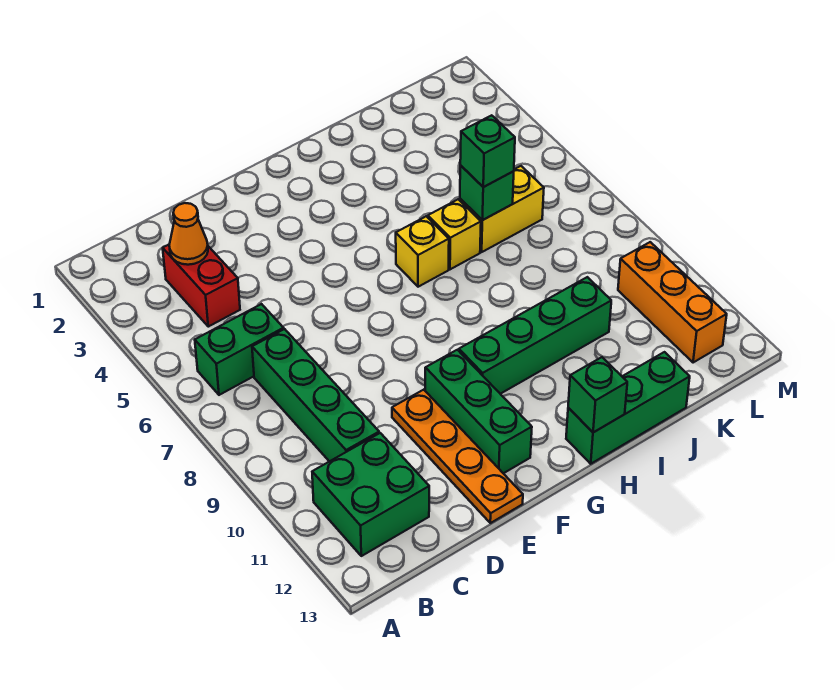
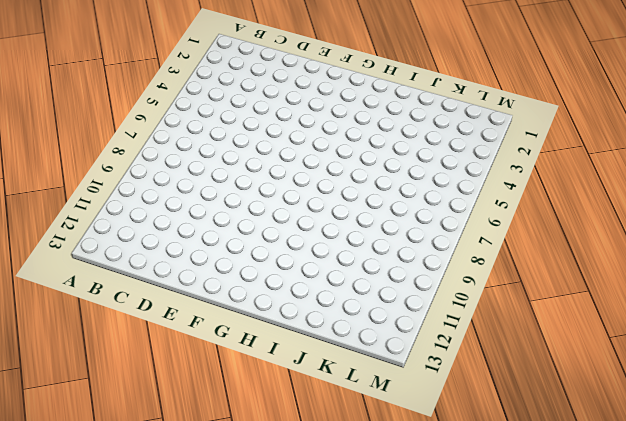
none -> green brick B6:C6 level 1
none -> green brick B11:C12 level 1
none -> red brick C3:C4 level 1

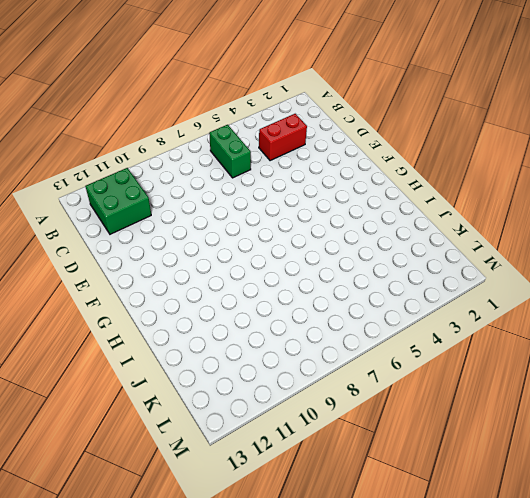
none -> green brick C7:C10 level 1
none -> orange plate E10:E13 level 1
none -> green brick F10:F12 level 1

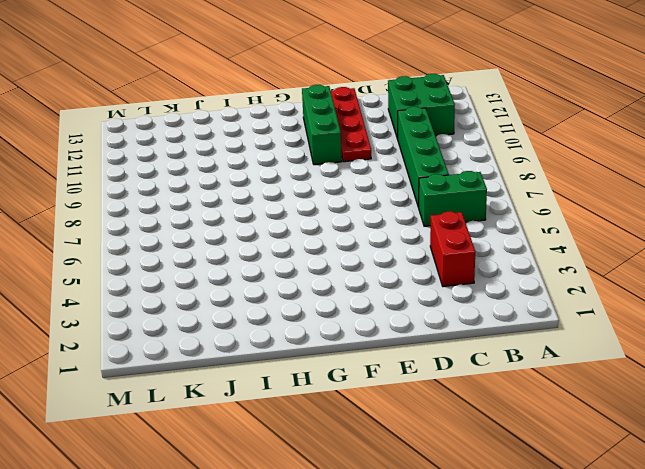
red plate E10:E13 level 1 -> orange plate E10:E13 level 1
none -> green brick G10:J10 level 1
none -> yellow brick H6 level 1
none -> green brick H13:J13 level 1

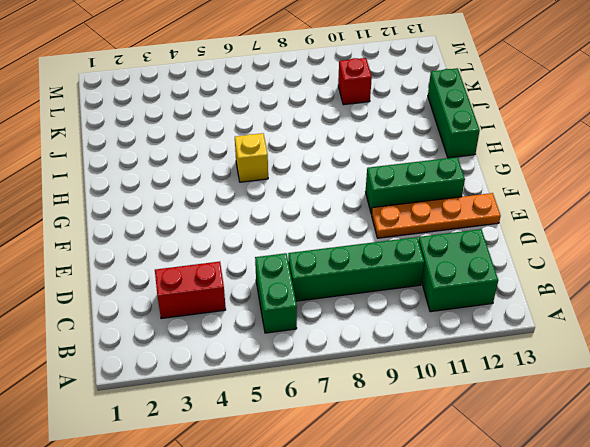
red brick K10 level 1 -> none
none -> green brick G10:J10 level 1
none -> yellow brick I6 level 1
none -> yellow brick J6:K6 level 1

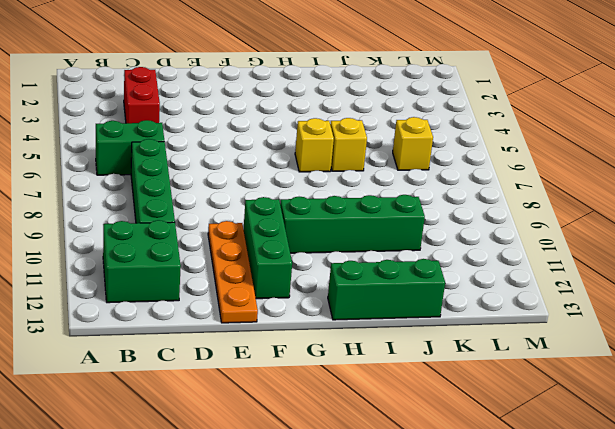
yellow brick K6 level 1 -> yellow brick J6:K6 level 1
none -> orange brick L10:L12 level 1
none -> orange cone C3 level 2
none -> green brick H13 level 2

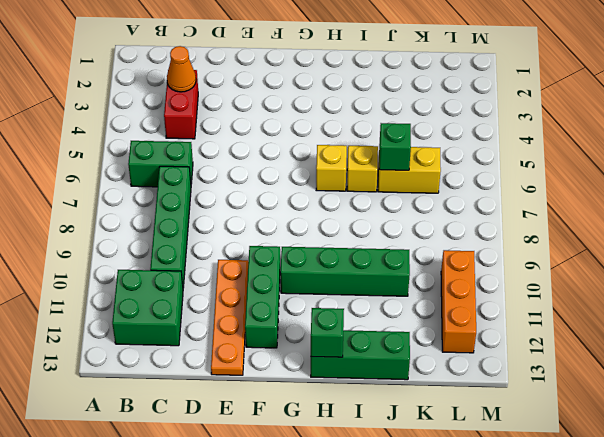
none -> green brick J6 level 3

